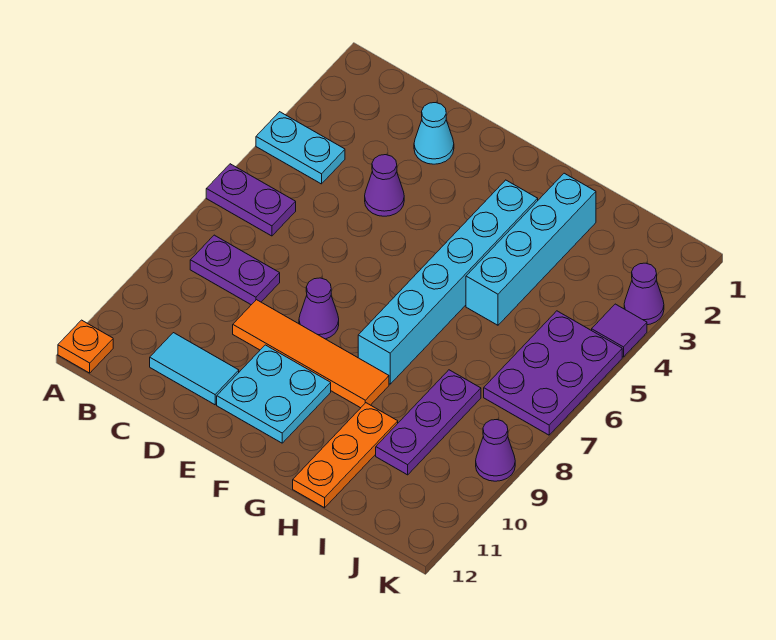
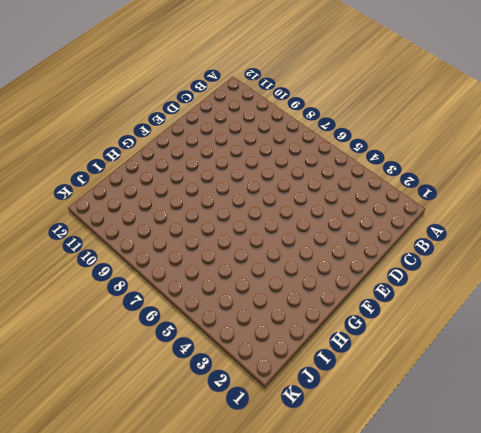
none -> cyan plate A4:B4 level 1
none -> purple plate A6:B6 level 1
none -> orange plate A12 level 1

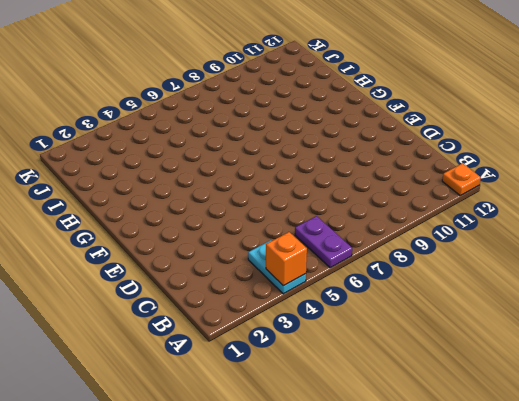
orange brick A4 level 2 -> none
none -> purple plate B8:C8 level 1
none -> cyan tile C11:D11 level 1
none -> cyan cone D2 level 1

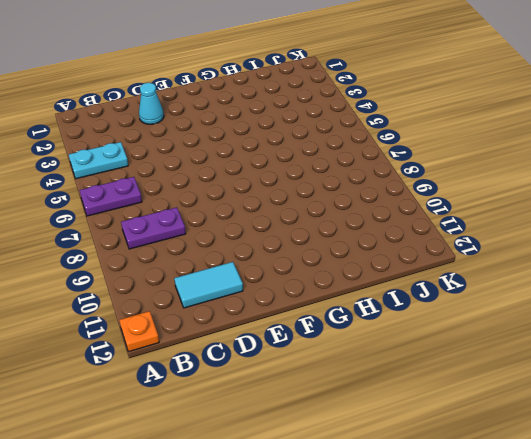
none -> purple cone D4 level 1
none -> orange tile D9:G9 level 1
none -> purple cone E8 level 1

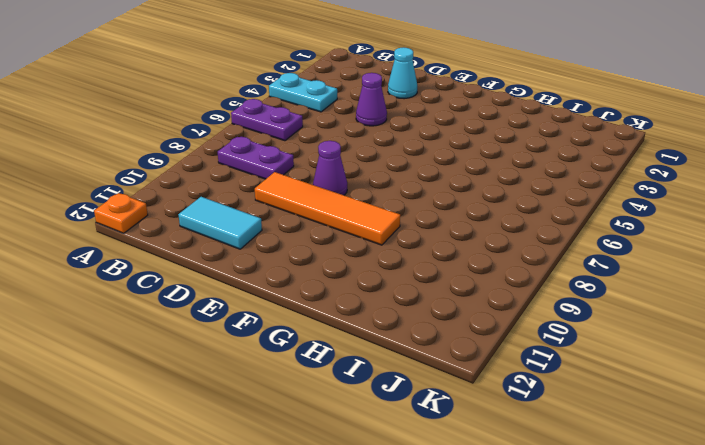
none -> cyan plate E10:F11 level 1
none -> cyan brick G3:G8 level 1
none -> cyan brick H2:H5 level 1

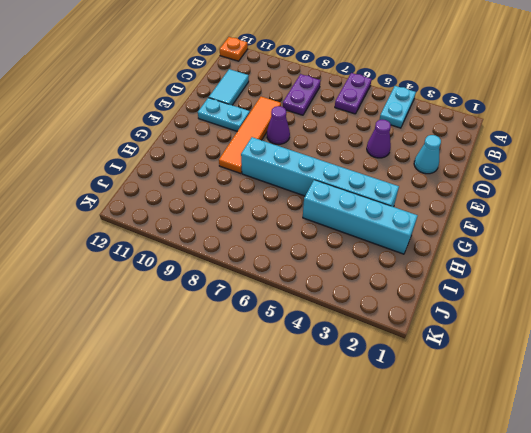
cyan plate E10:E11 level 1 -> cyan plate E10:F11 level 1
none -> orange plate H10:H12 level 1
none -> purple plate I8:I10 level 1
none -> purple plate J5:K7 level 1

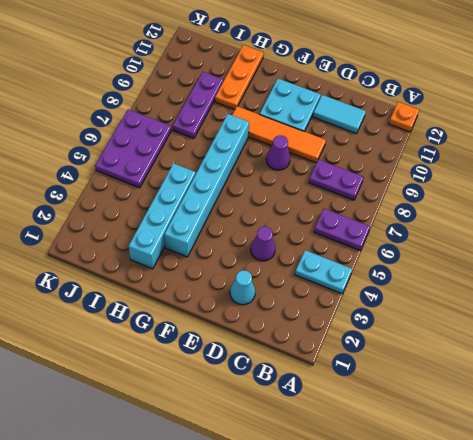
none -> purple cone K3 level 1
none -> purple tile K4 level 1
none -> purple cone K9 level 1

